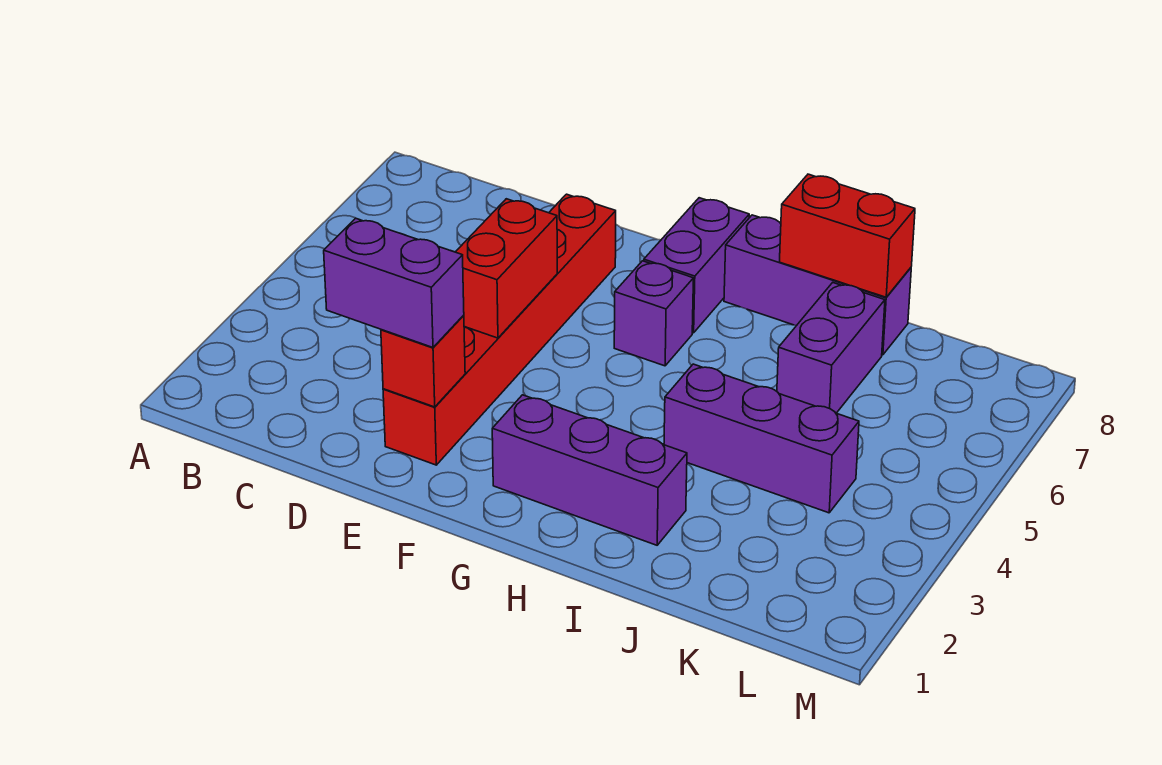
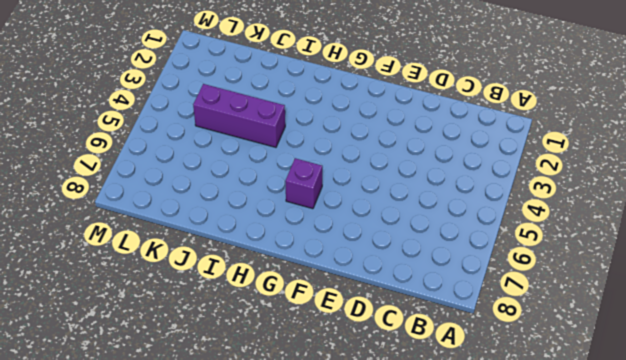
none -> red brick E2:E7 level 1
none -> purple brick G2:I2 level 1

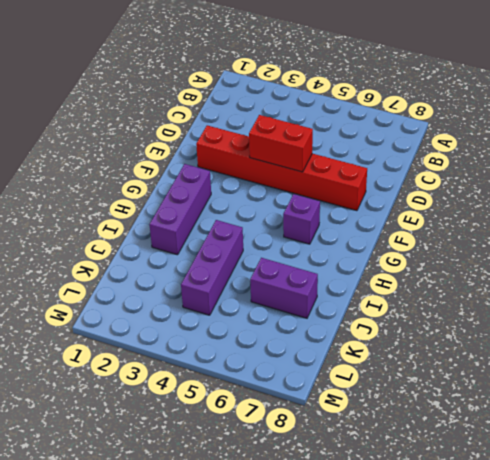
none -> purple brick G7:G8 level 1
none -> purple brick H8:J8 level 1

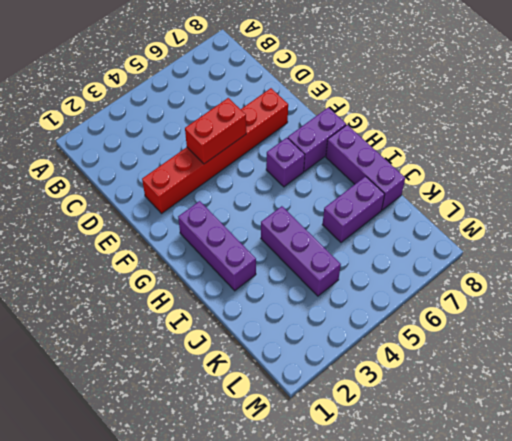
none -> red brick E2 level 2
none -> red brick I8:J8 level 2

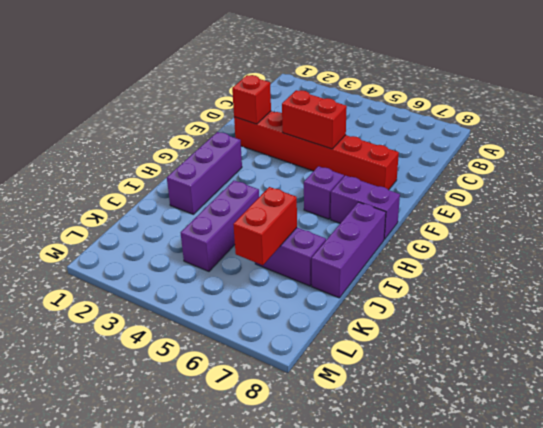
red brick J6:K6 level 2 -> red brick I8:J8 level 2
none -> purple brick D2:E2 level 3

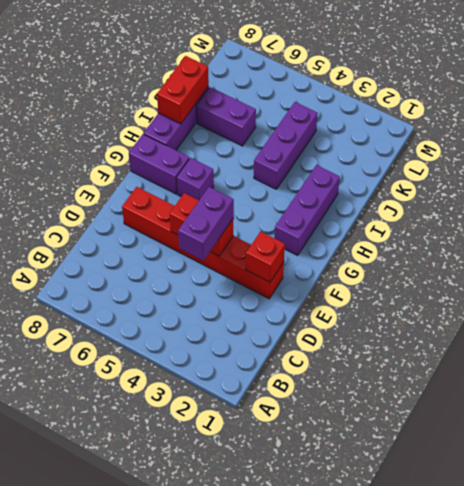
purple brick D4:E4 level 3 -> purple brick D2:E2 level 3

